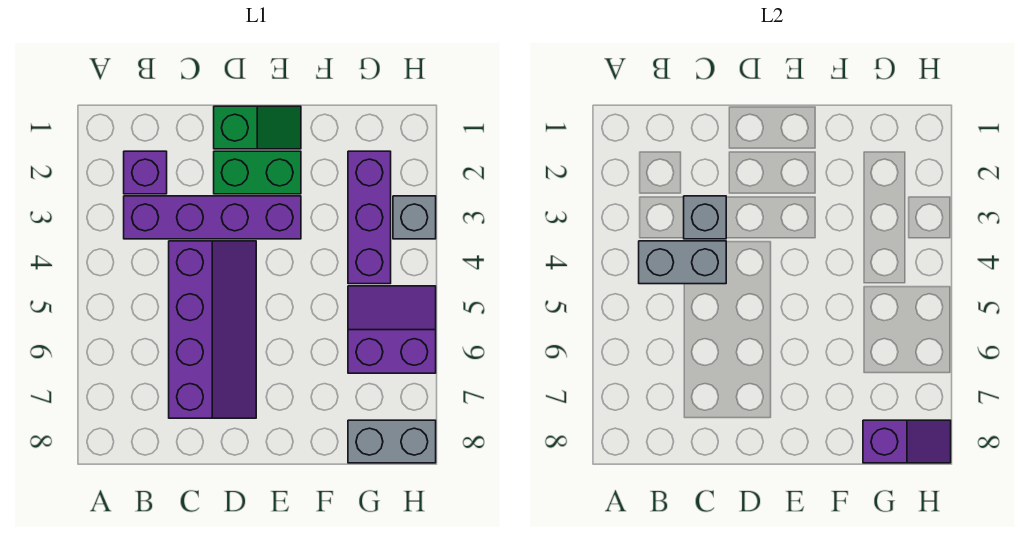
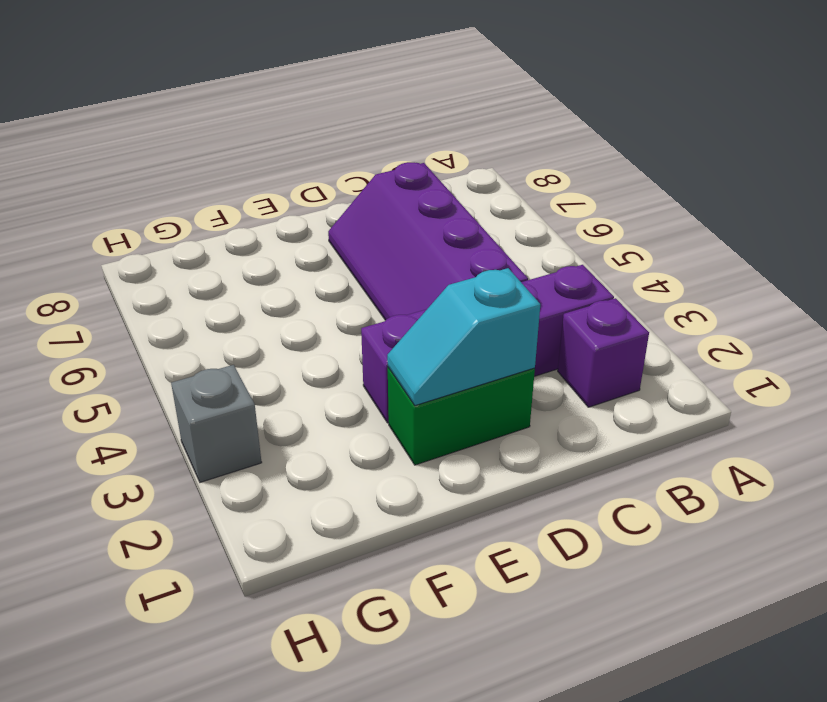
cyan slope D2:E2 level 2 top D -> none
none -> green slope D1:E1 level 1 top D
none -> purple brick G2:G4 level 1
none -> purple slope G5:H6 level 1 top 6

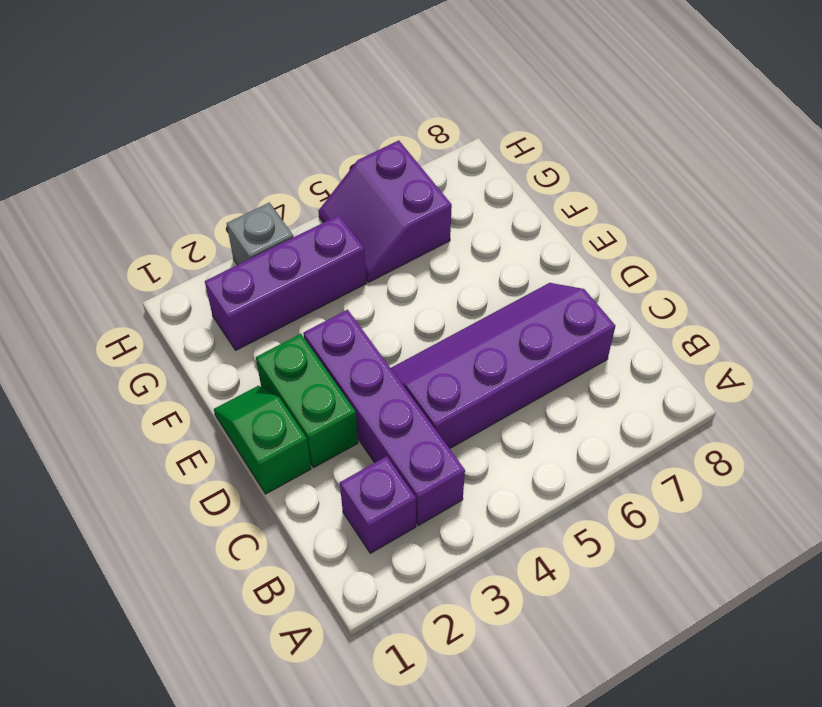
none -> grey brick G8:H8 level 1
none -> grey brick B4:C4 level 2
none -> grey brick C3 level 2

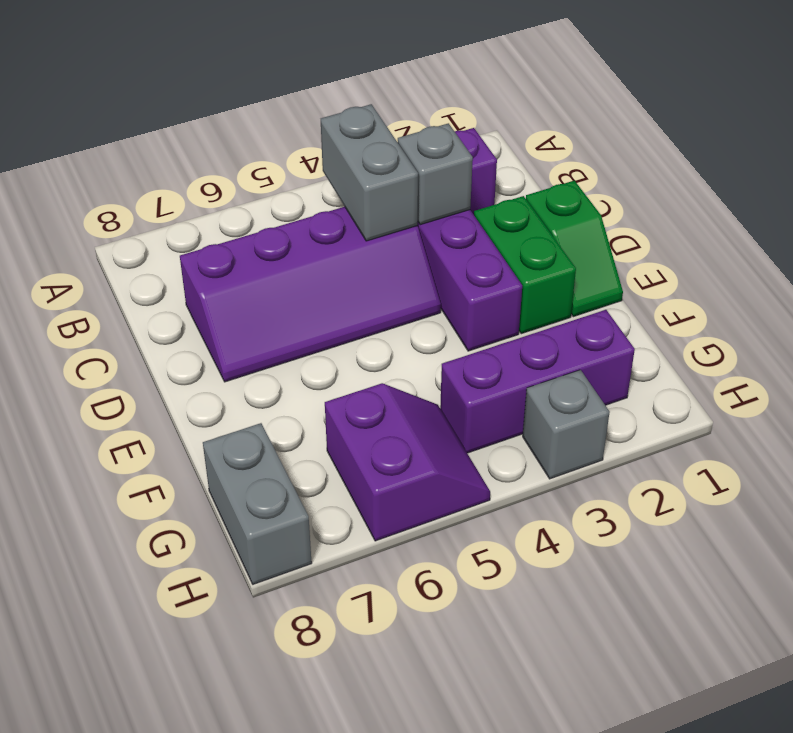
none -> purple slope G8:H8 level 2 top G

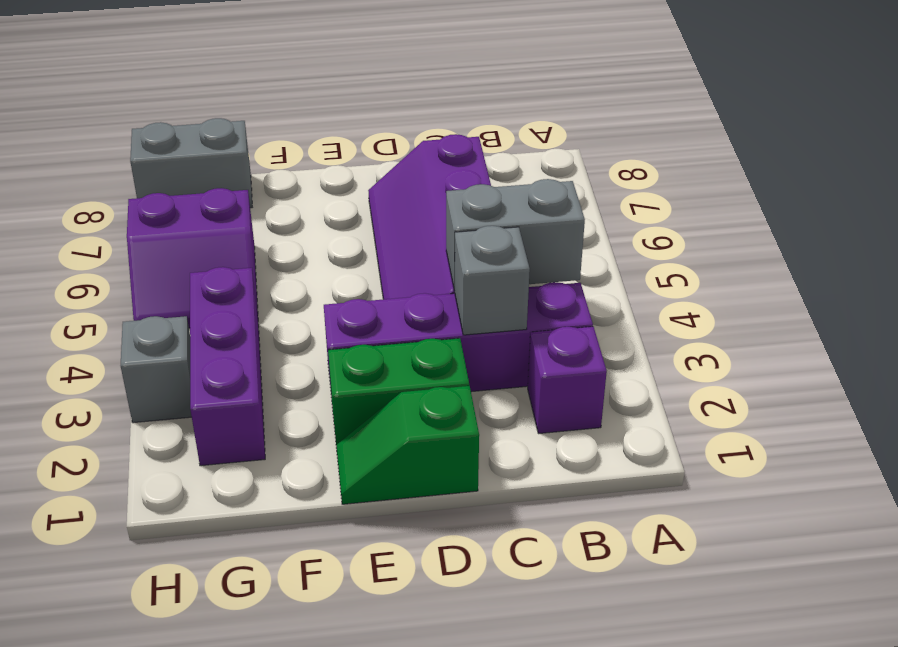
none -> purple slope G8:H8 level 2 top G

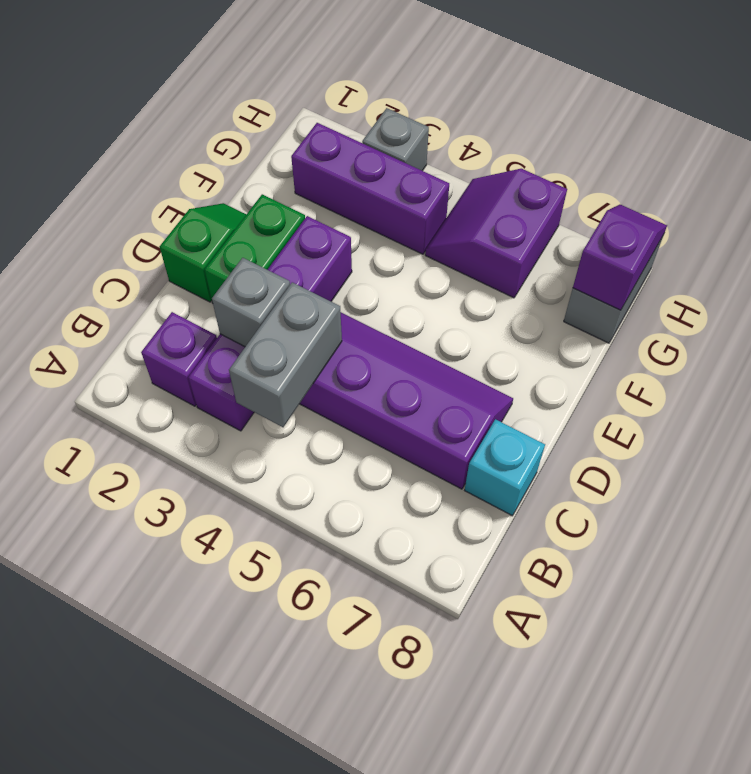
cyan brick C8 level 1 -> none

